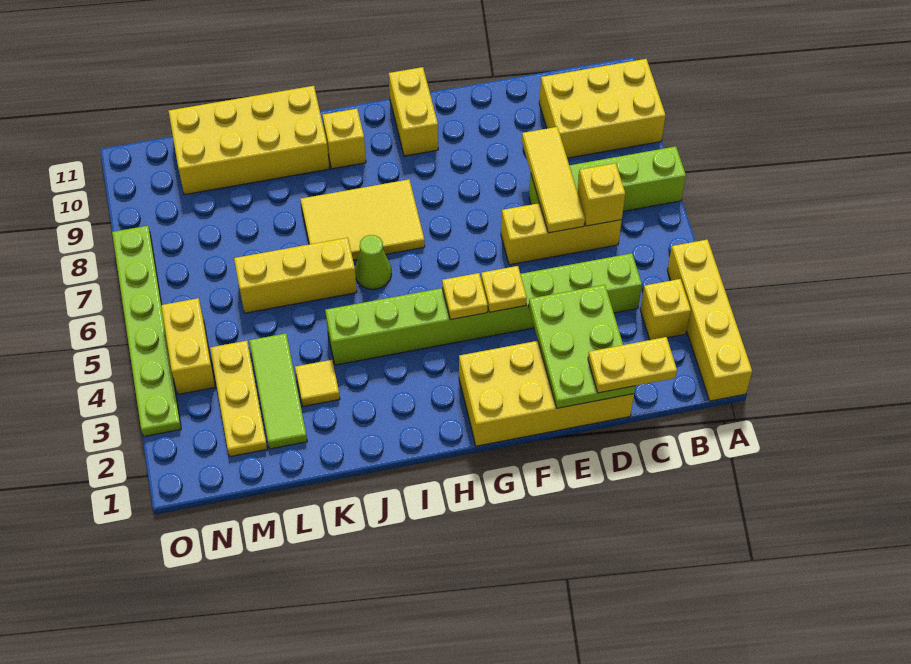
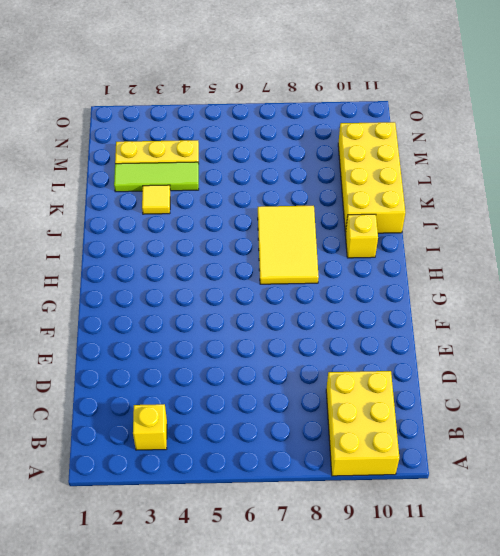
none -> yellow brick A1:A4 level 1
none -> lime brick A7:D7 level 1
none -> lime brick C4:J4 level 1

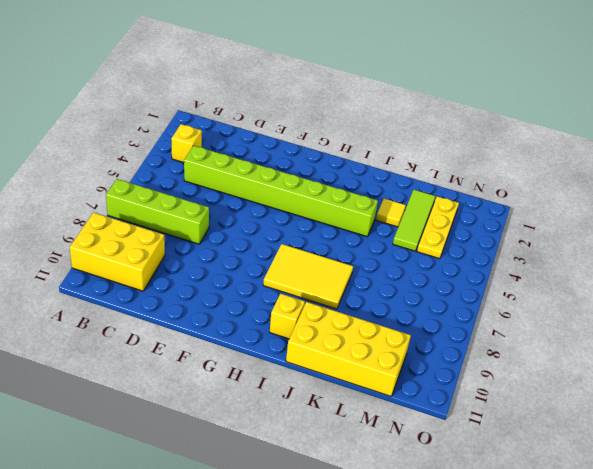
none -> yellow brick A1:A4 level 1
none -> yellow brick C6:E6 level 1
none -> yellow brick D1:G2 level 1

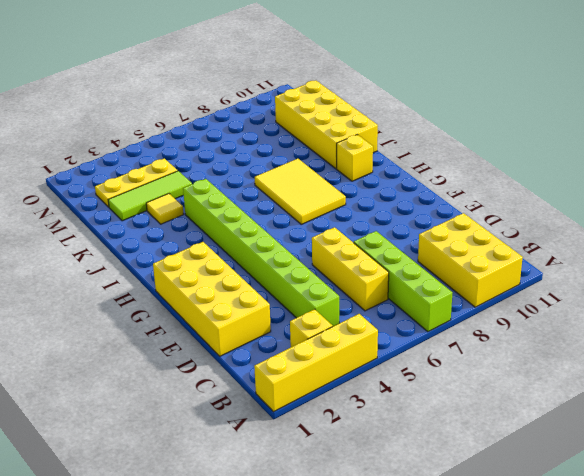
none -> yellow brick G10:G11 level 1
none -> lime cone I6 level 1
none -> yellow brick J6:L6 level 1

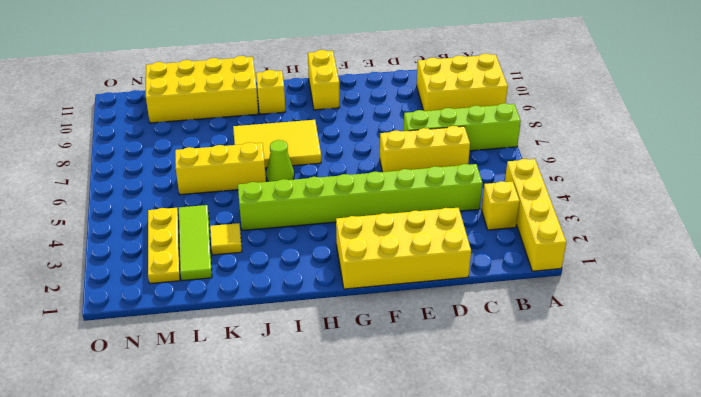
none -> yellow brick N4:N5 level 1
none -> lime plate O3:O8 level 1
none -> yellow brick C6 level 2

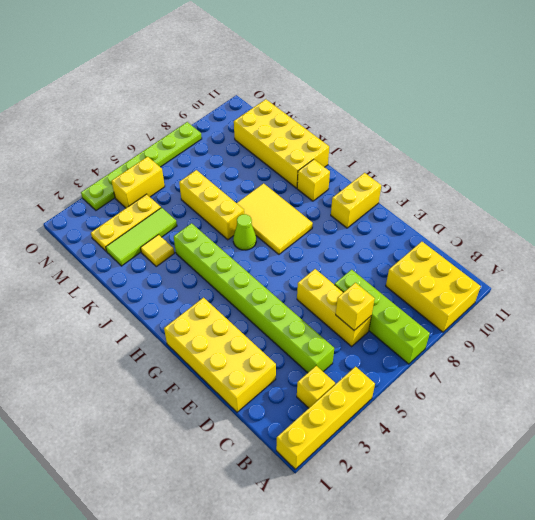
none -> lime plate D1:E3 level 2
none -> yellow tile D6:D8 level 2
none -> yellow plate F4 level 2

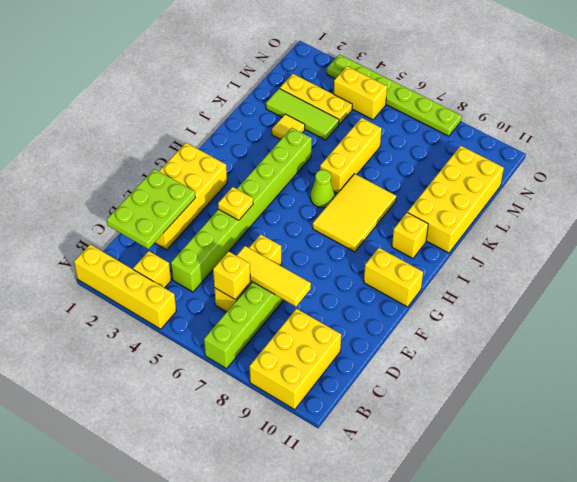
lime plate C1:E2 level 2 -> lime plate D1:E3 level 2
none -> yellow plate G4 level 2
none -> yellow plate C1:D1 level 3

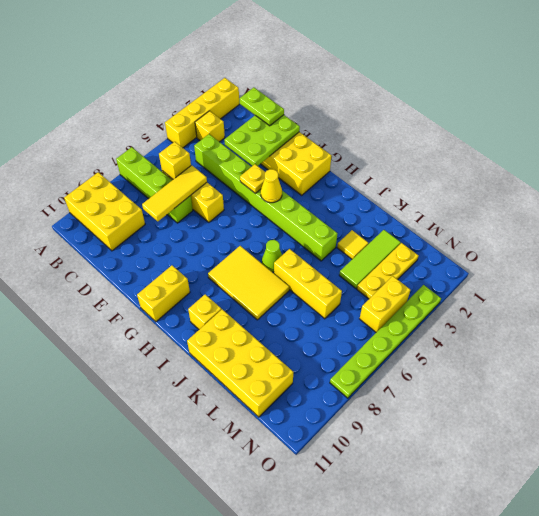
lime plate C1:D1 level 3 -> yellow plate C1:D1 level 3
yellow cone G4 level 2 -> yellow plate G4 level 2

